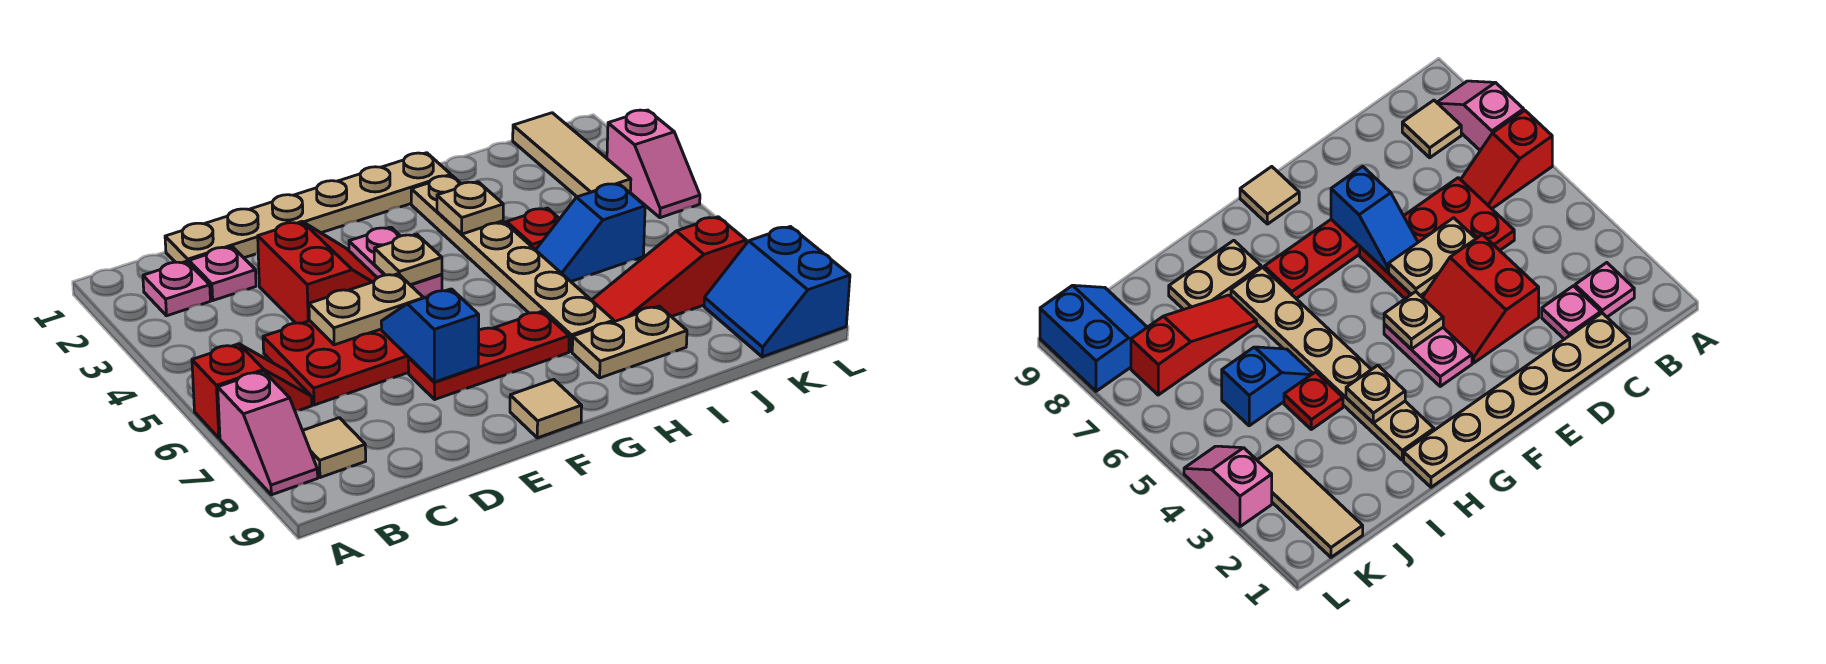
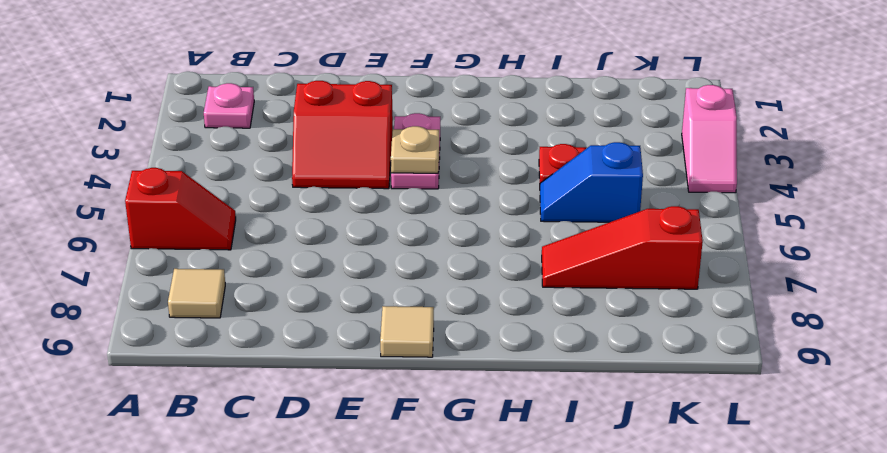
red slope D3:E4 level 1 top 3 -> red slope D3:E4 level 1 top D
none -> pink slope A7:A8 level 1 top 7
none -> tan plate C1:H1 level 1
none -> pink plate C2 level 1

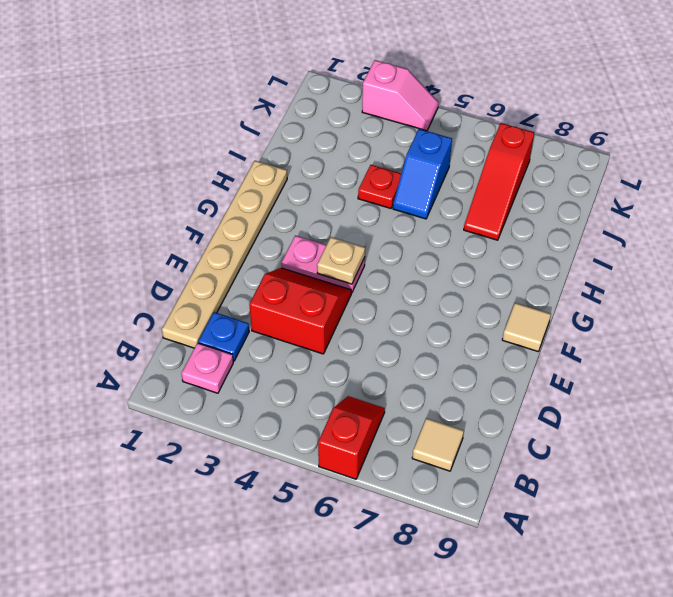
blue plate C2 level 1 -> pink plate C2 level 1
none -> pink slope A7:A8 level 1 top 7
none -> red plate C5:E6 level 1
none -> red plate E7:G7 level 1

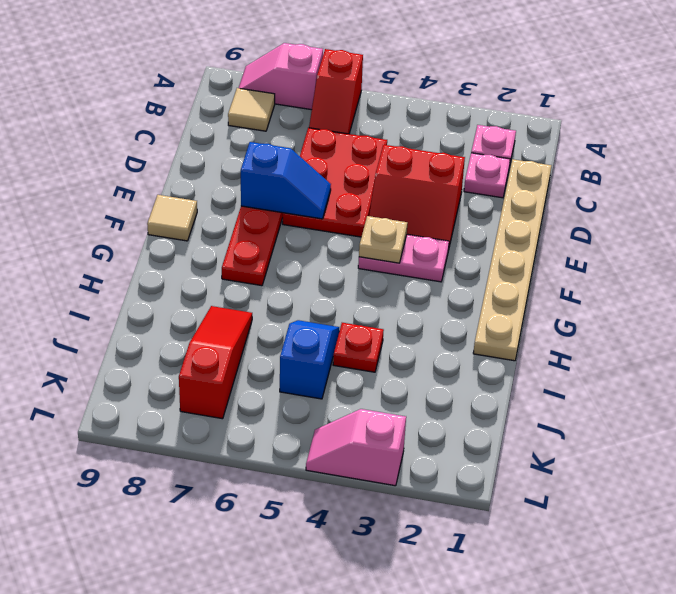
none -> tan plate H2:H7 level 1
none -> tan plate H8:I8 level 1
none -> tan tile K1:K3 level 1

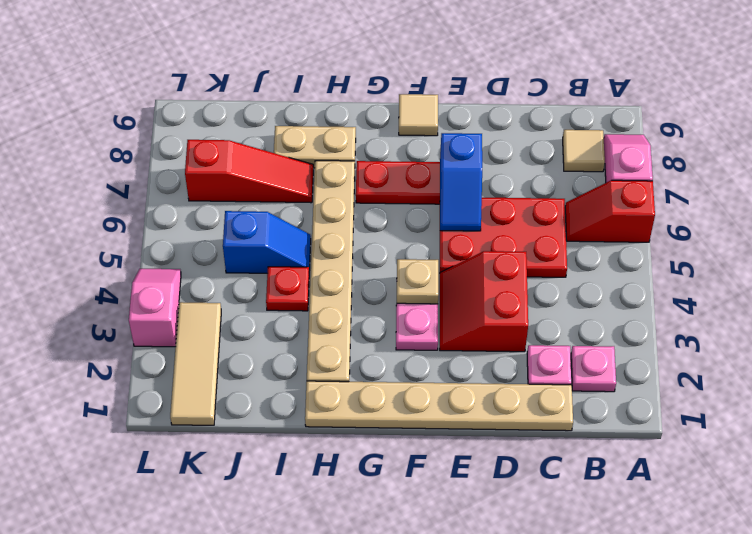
none -> blue slope K8:L9 level 1 top L
none -> tan plate D5:E5 level 2
none -> tan plate H3 level 2

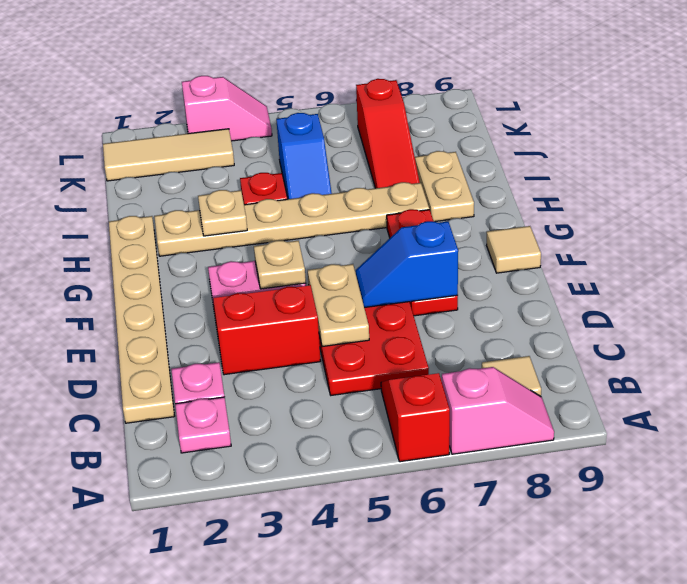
none -> blue slope K8:L9 level 1 top L

